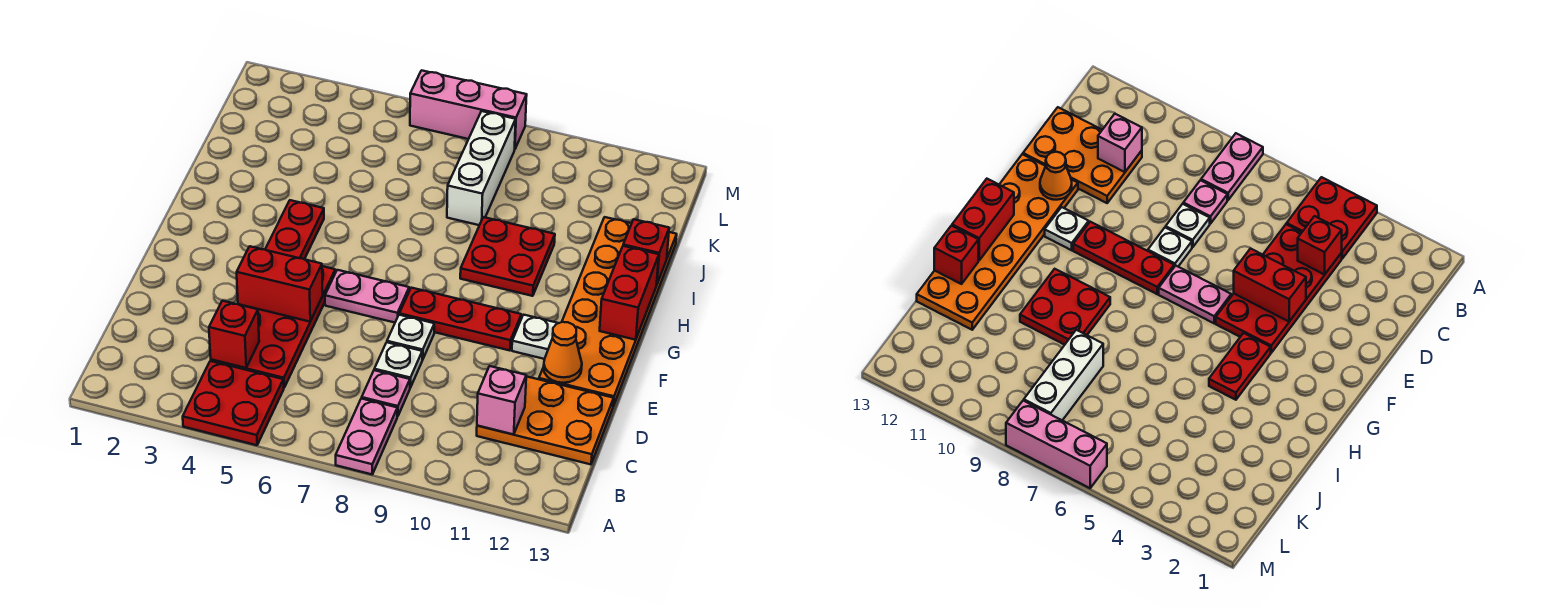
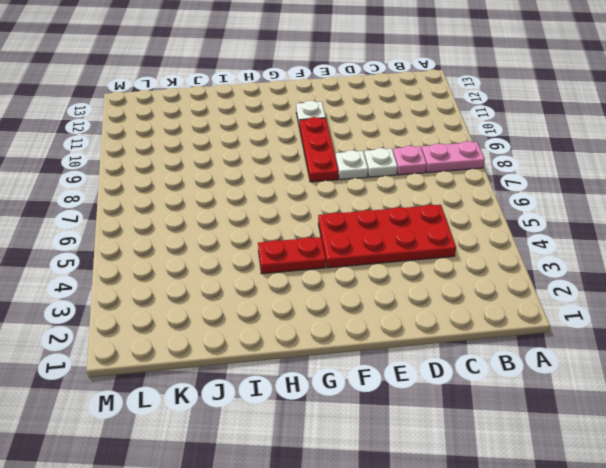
none -> red plate A4:B5 level 1
none -> orange plate C11:D13 level 1
none -> orange plate E12:J13 level 1

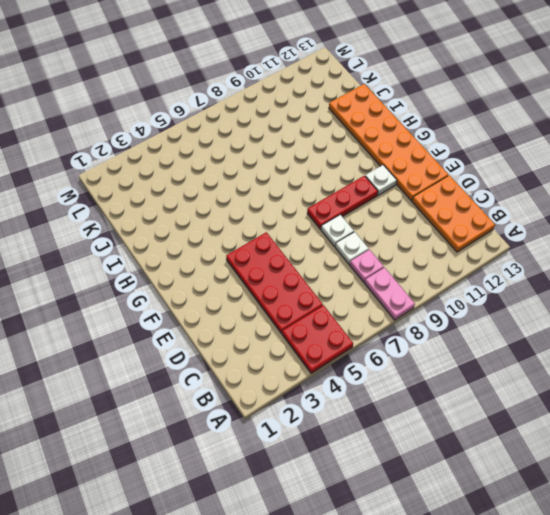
orange plate B12:D13 level 1 -> orange plate C11:D13 level 1
none -> pink plate F6:F7 level 1
none -> red plate G4:H4 level 1
none -> red plate H9:I10 level 1

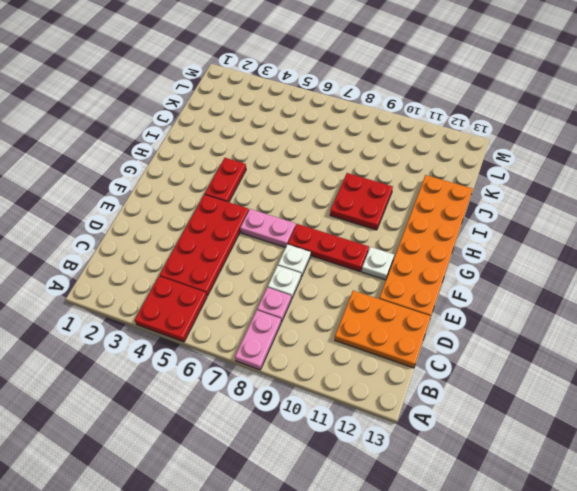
none -> white brick J8:L8 level 1
none -> pink brick M6:M8 level 1
none -> red brick C4 level 2

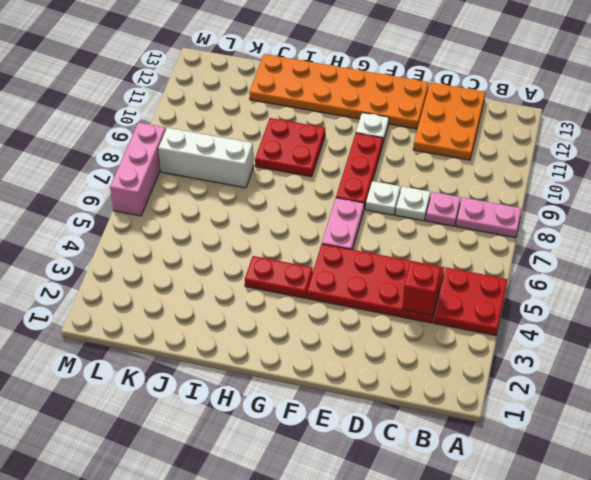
none -> pink brick C11 level 2
none -> red brick E4:E5 level 2
none -> orange cone E12 level 2

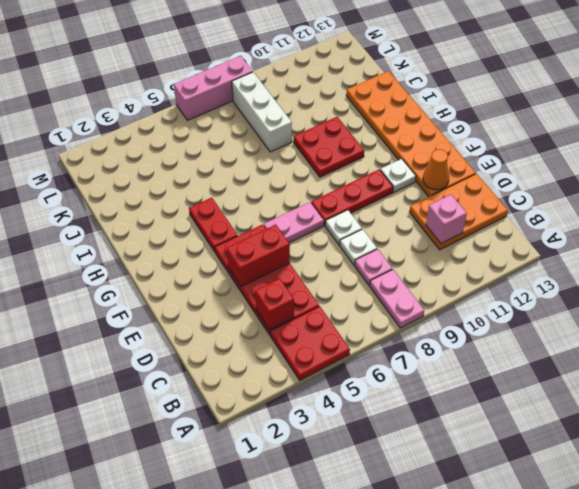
none -> red brick G13:H13 level 2
none -> red brick I13 level 2

